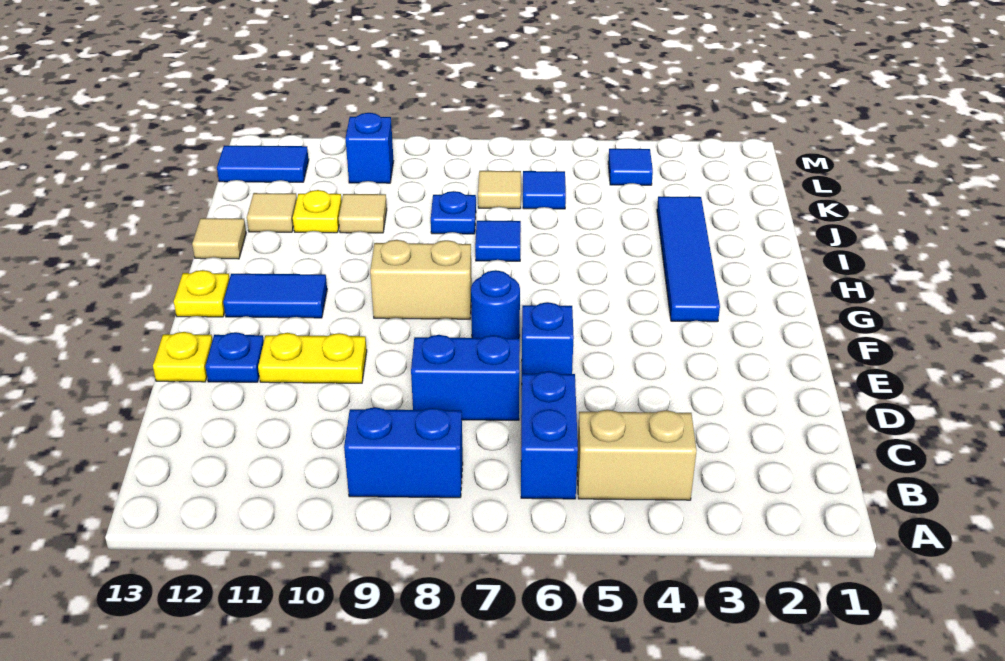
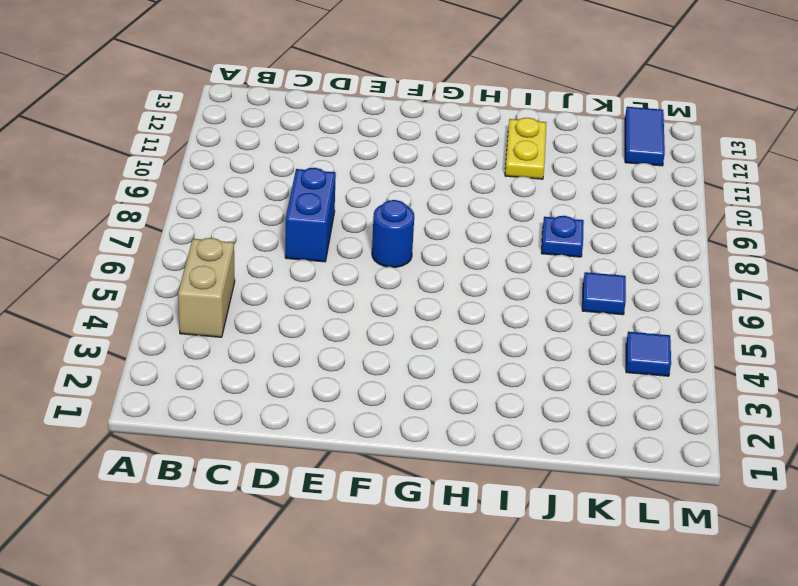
yellow plate I11:I12 level 1 -> yellow plate E10:E11 level 1
none -> blue brick B6:C6 level 1
none -> blue brick B8:B9 level 1
none -> blue brick E6 level 1

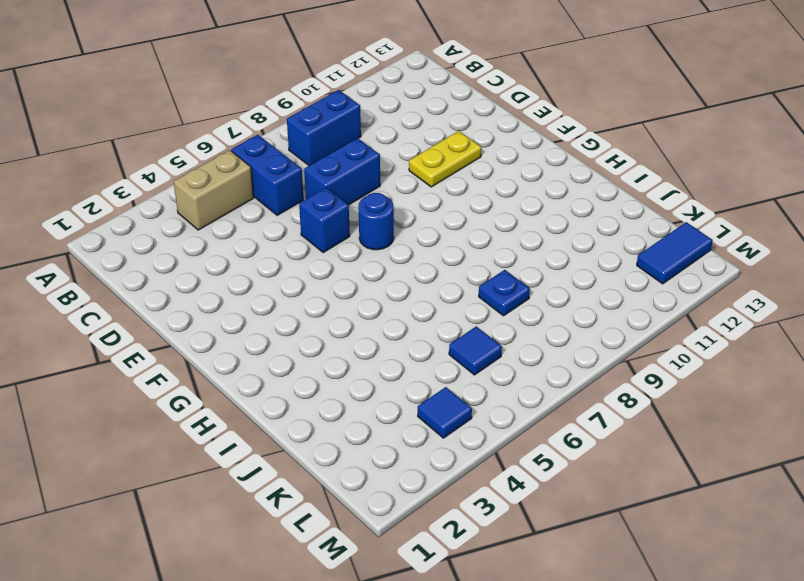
none -> blue plate E12 level 1
none -> yellow plate E13 level 1
none -> blue tile G3:J3 level 1

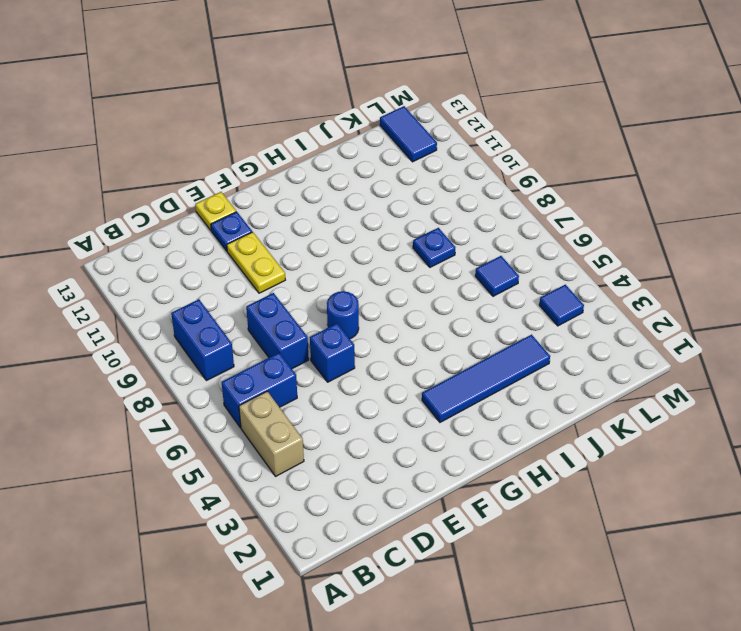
none -> tan brick G8:G9 level 1
none -> blue tile G11:G12 level 1
none -> yellow plate G13 level 1

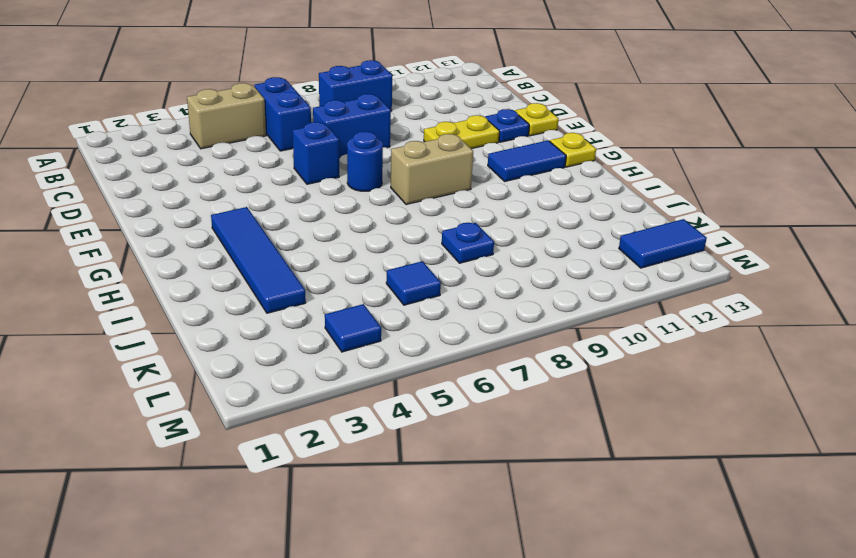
none -> blue tile I7 level 1
none -> tan tile I13 level 1
none -> tan tile J10 level 1

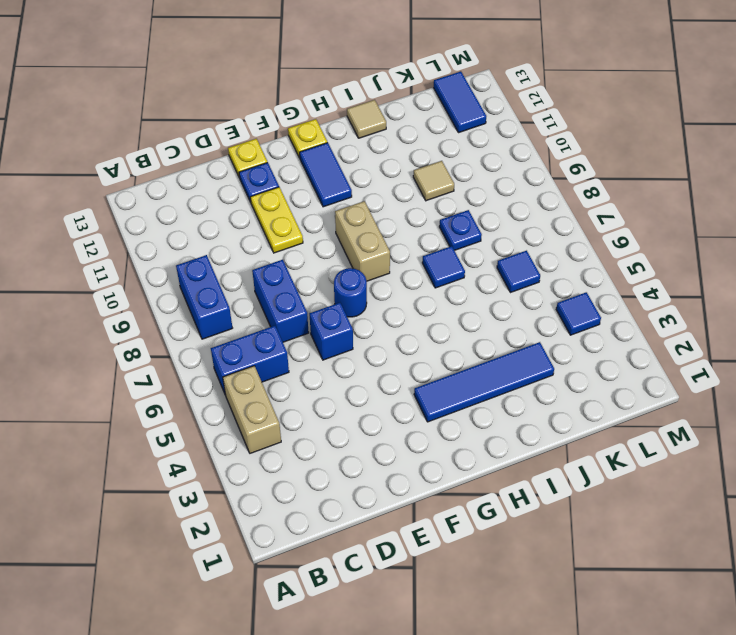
none -> yellow plate J11 level 1
none -> tan tile J12 level 1
none -> tan tile K7 level 1

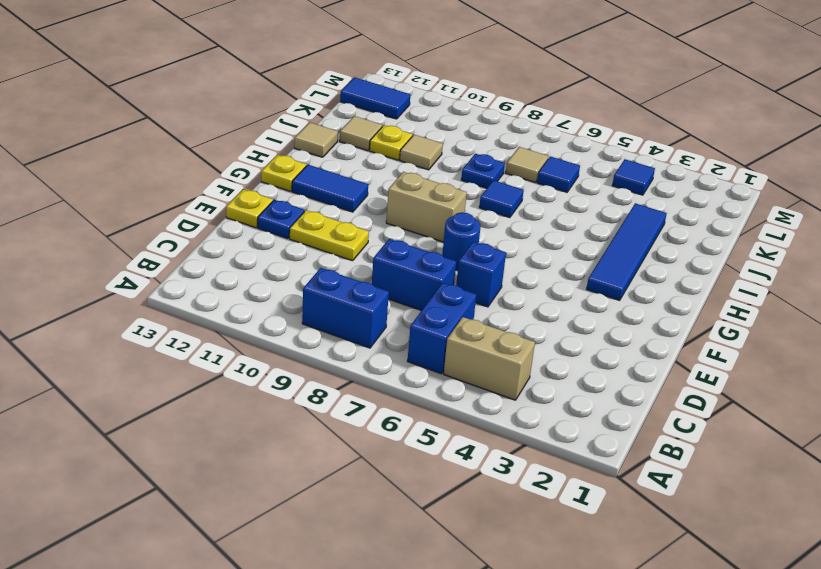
none -> blue brick L10 level 1

